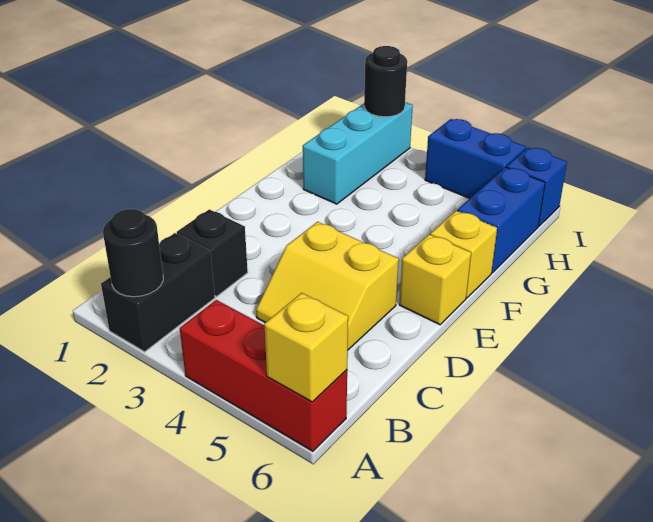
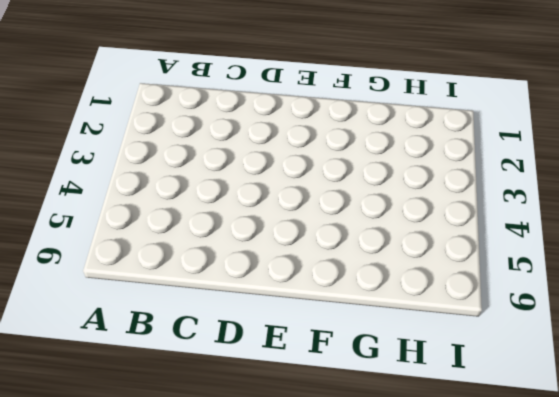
none -> black brick A2:B2 level 1
none -> red brick A4:A6 level 1
none -> black brick C2 level 1

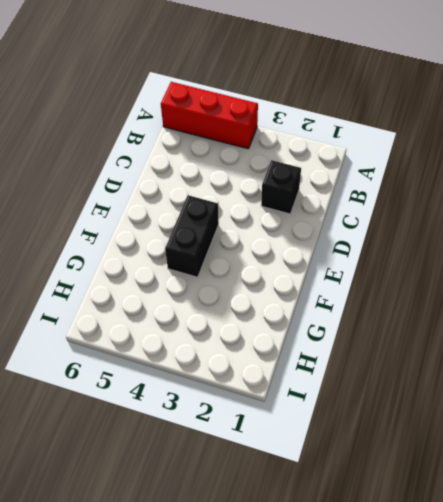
black brick E4:F4 level 1 -> black brick A2:B2 level 1
none -> yellow slope C4:D5 level 1 top D
none -> yellow brick E6 level 1
none -> yellow brick F6 level 1

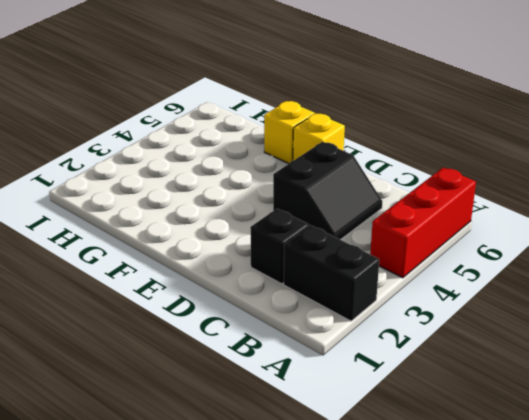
black slope C4:D5 level 1 top D -> yellow slope C4:D5 level 1 top D
none -> cyan brick G2:I2 level 1
none -> blue brick G6:H6 level 1
none -> blue brick I4:I5 level 1

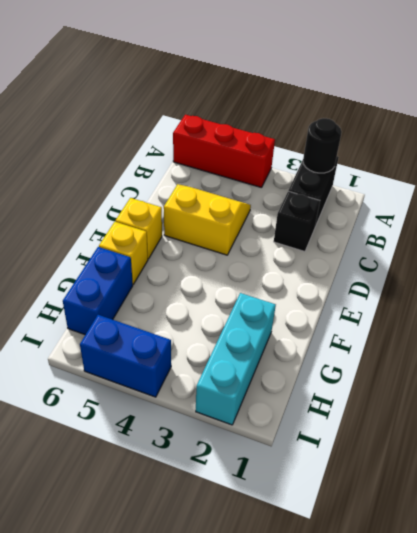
none -> blue brick I6 level 1
none -> yellow brick A6 level 2
none -> black round brick I2 level 2

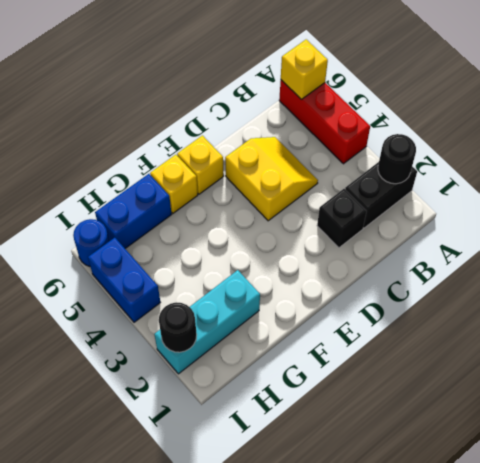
blue round brick I6 level 1 -> blue brick I6 level 1

